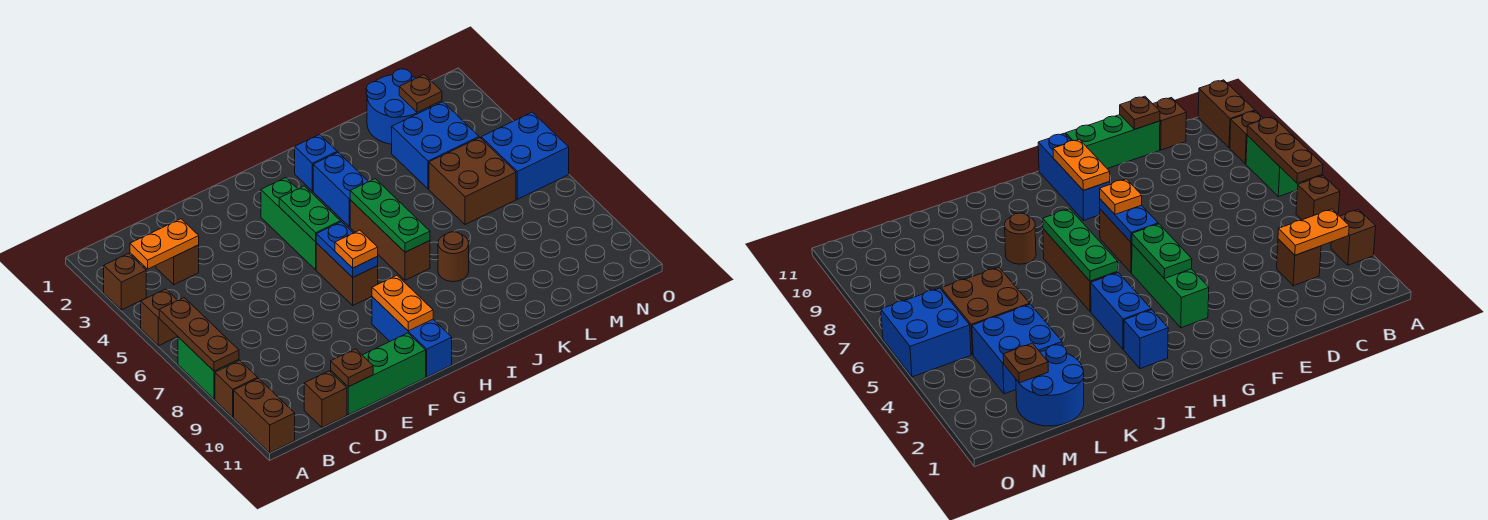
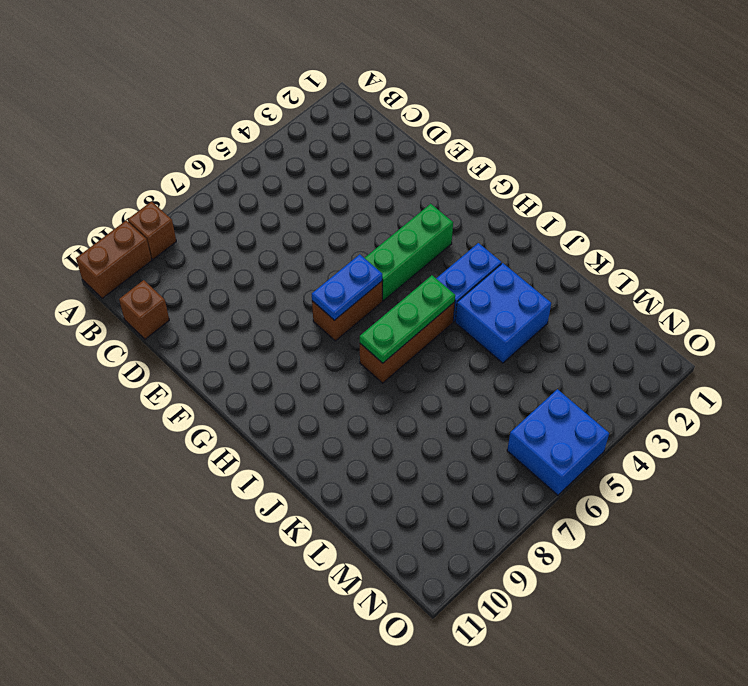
blue brick J3:K4 level 1 -> blue brick L3:M4 level 1
none -> brown brick A3 level 1
none -> brown brick A5 level 1
none -> green brick A7:A8 level 1

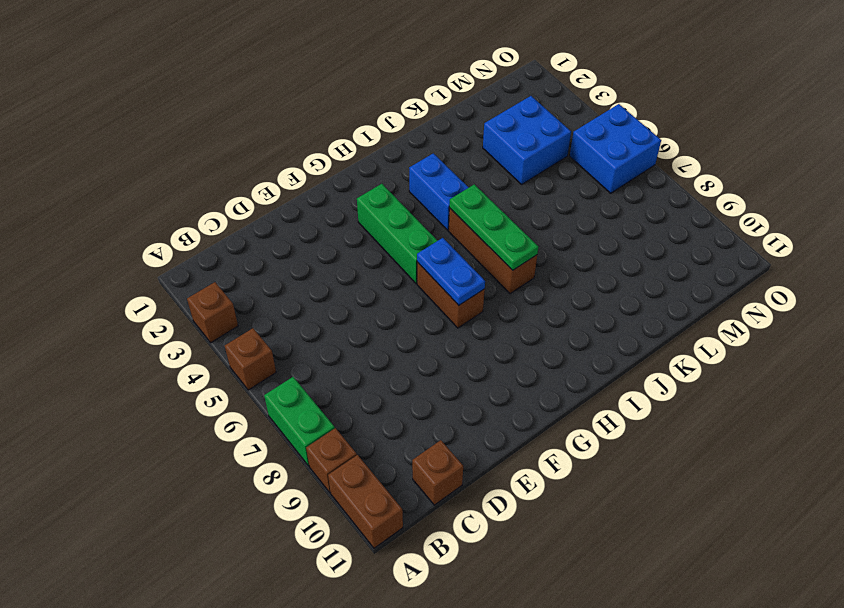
none -> brown brick C3 level 1
none -> green brick D11:F11 level 1
none -> blue brick G9:G11 level 1

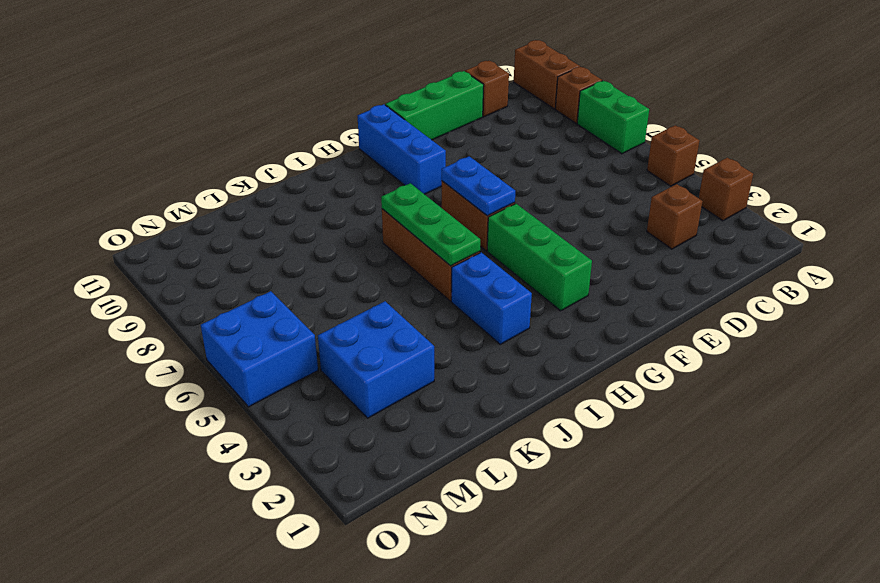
none -> blue brick I2 level 1
none -> brown round brick J8 level 1
none -> blue round brick L1:M2 level 1

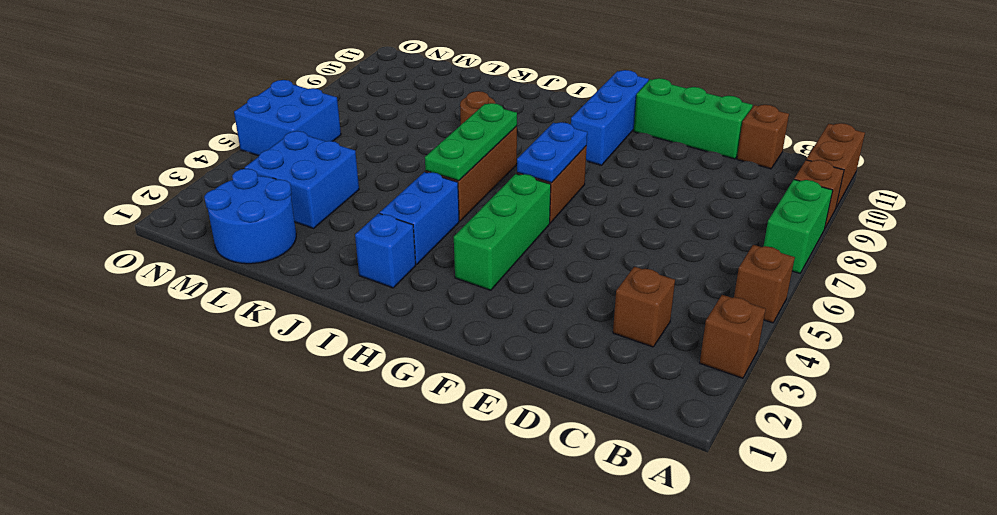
none -> brown brick L5:M6 level 1
none -> brown plate A6:A8 level 2
none -> orange plate B3:C3 level 2

